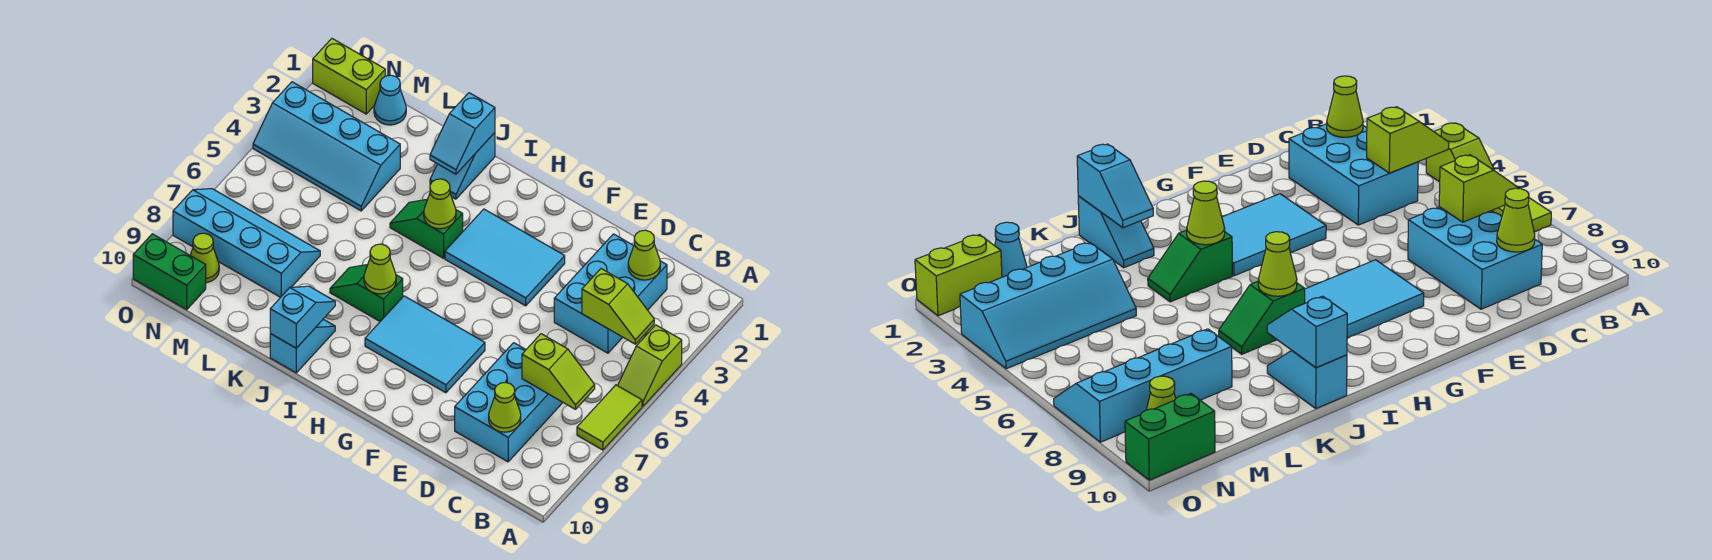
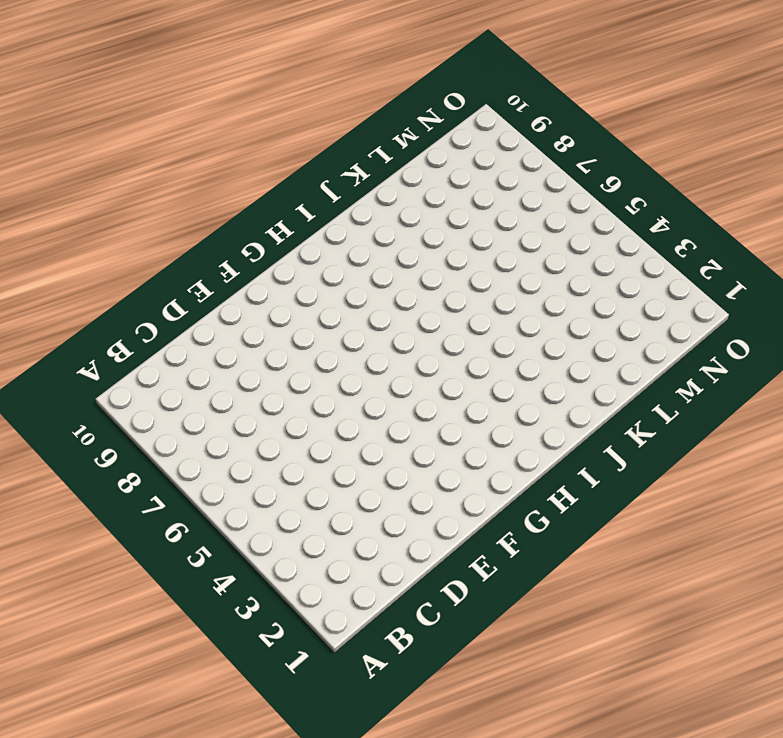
none -> lime slope A4:A5 level 1 top 4
none -> lime tile A6:A7 level 1
none -> cyan brick C2:D4 level 1

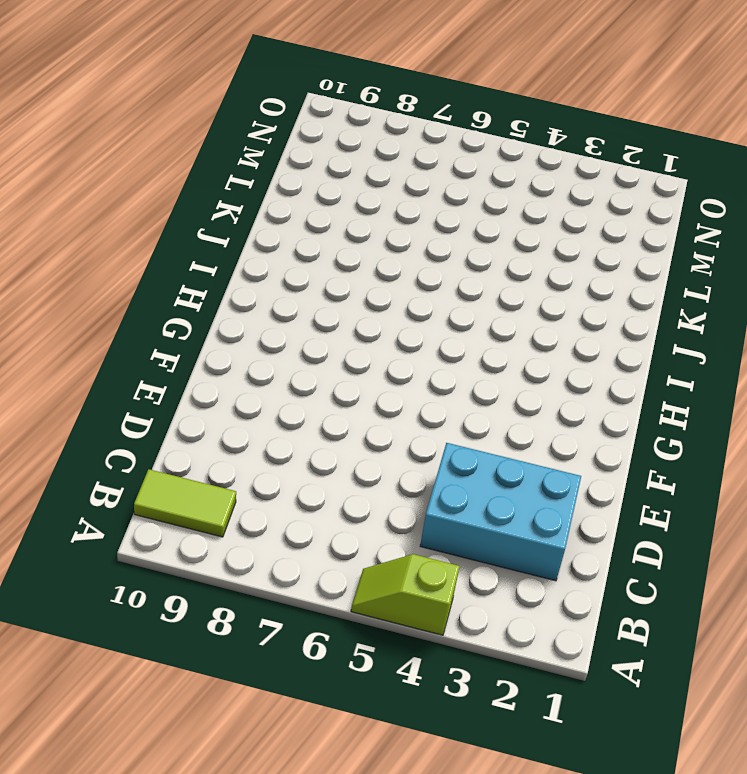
lime tile B9:B10 level 1 -> lime tile A6:A7 level 1
none -> cyan brick C7:D9 level 1
none -> cyan tile F3:H4 level 1
none -> cyan tile F7:H8 level 1

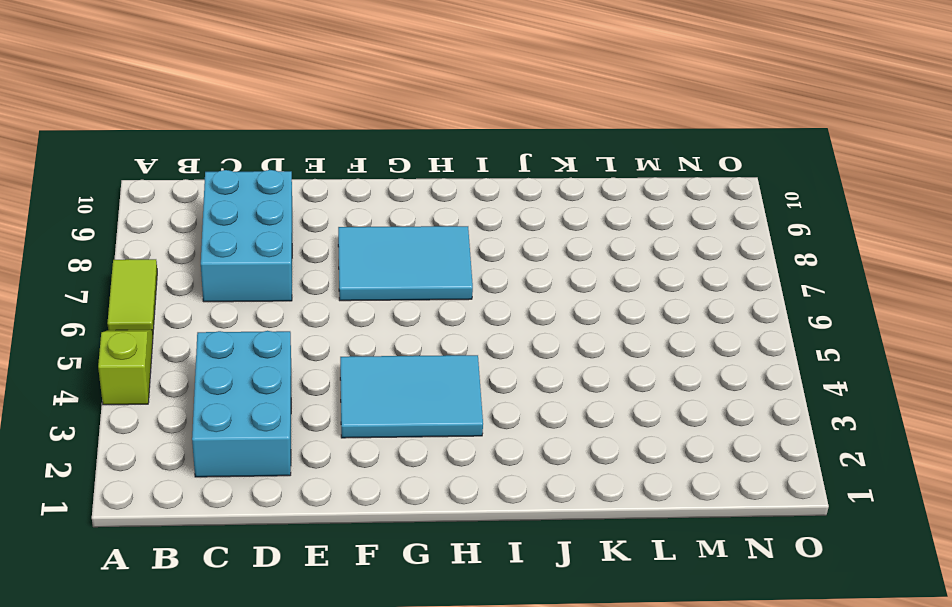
none -> green slope I4:J4 level 1 top I
none -> green slope I7:J7 level 1 top I
none -> cyan slope J1:J2 level 1 top 1

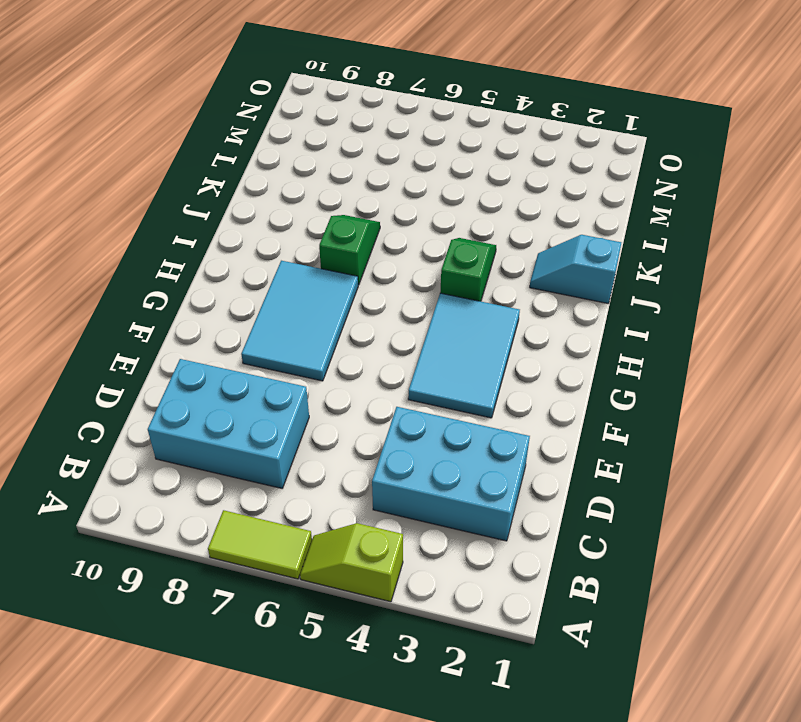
none -> cyan slope J9:J10 level 1 top 10
none -> cyan slope L3:O4 level 1 top 3
none -> cyan slope L7:O8 level 1 top 8

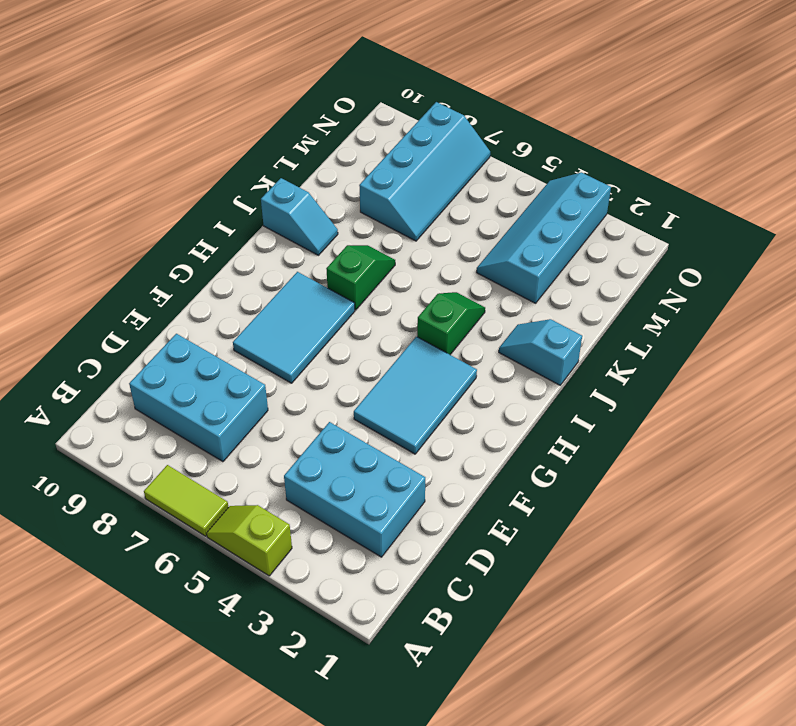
none -> cyan cone M1 level 1
none -> lime brick N1:O1 level 1
none -> lime cone N9 level 1

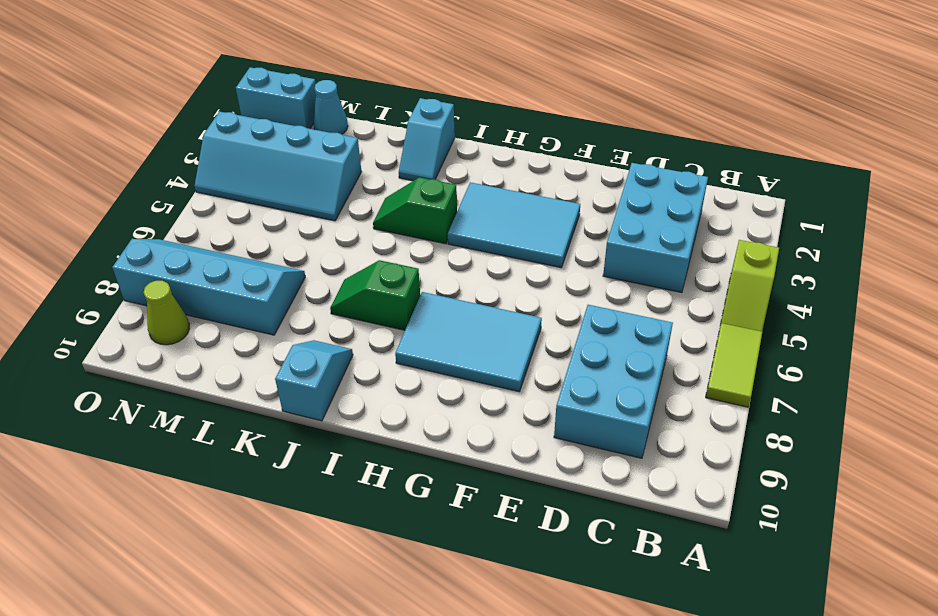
cyan brick N1:O1 level 1 -> lime brick N1:O1 level 1
none -> green brick N10:O10 level 1
none -> lime slope B4:C4 level 2 top C
none -> lime slope B7:C7 level 2 top C

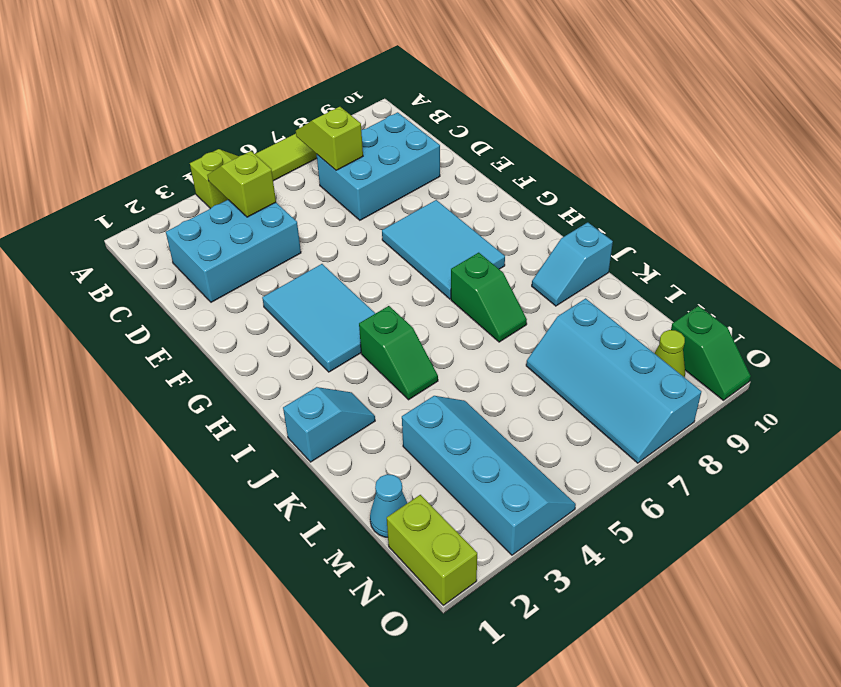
green slope N10:O10 level 1 top N -> green brick N10:O10 level 1
none -> lime cone C2 level 2
none -> lime cone C9 level 2
none -> lime cone I4 level 2

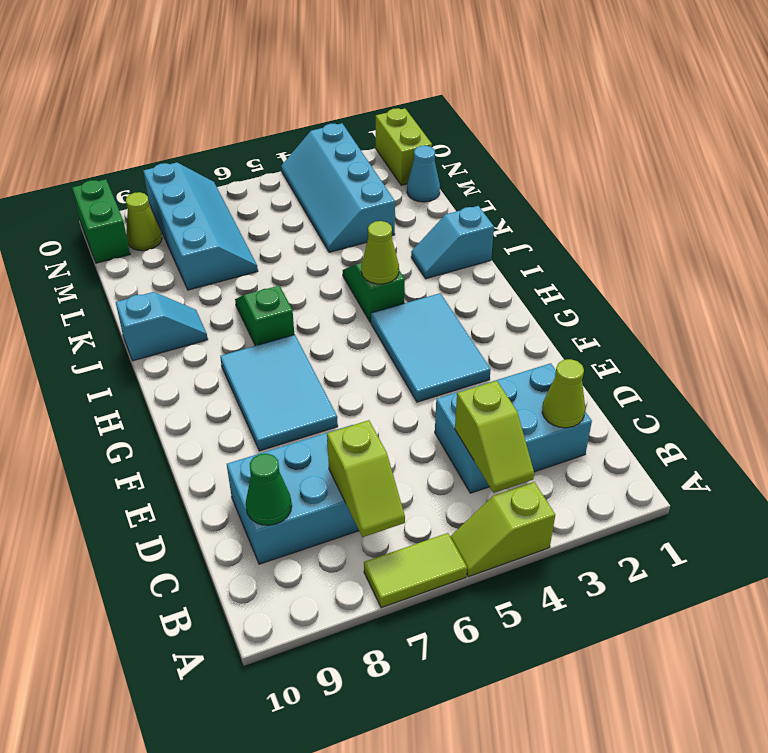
green cone C9 level 2 -> lime cone C9 level 2
none -> lime cone I7 level 2
none -> cyan slope J1:J2 level 2 top 1
none -> cyan slope J9:J10 level 2 top 10

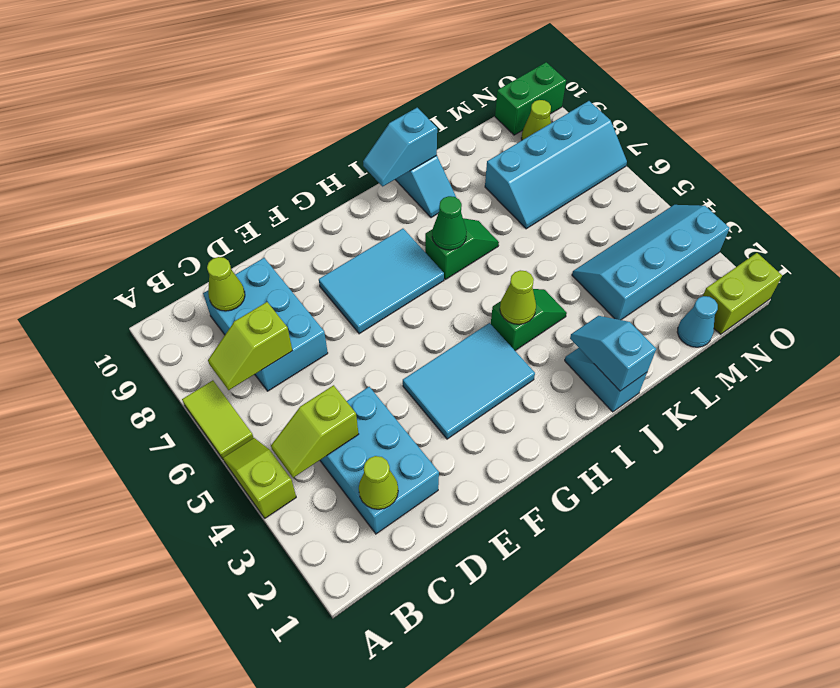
green cone I7 level 2 -> lime cone I7 level 2
cyan slope I10:J10 level 2 top J -> cyan slope J9:J10 level 2 top 10

